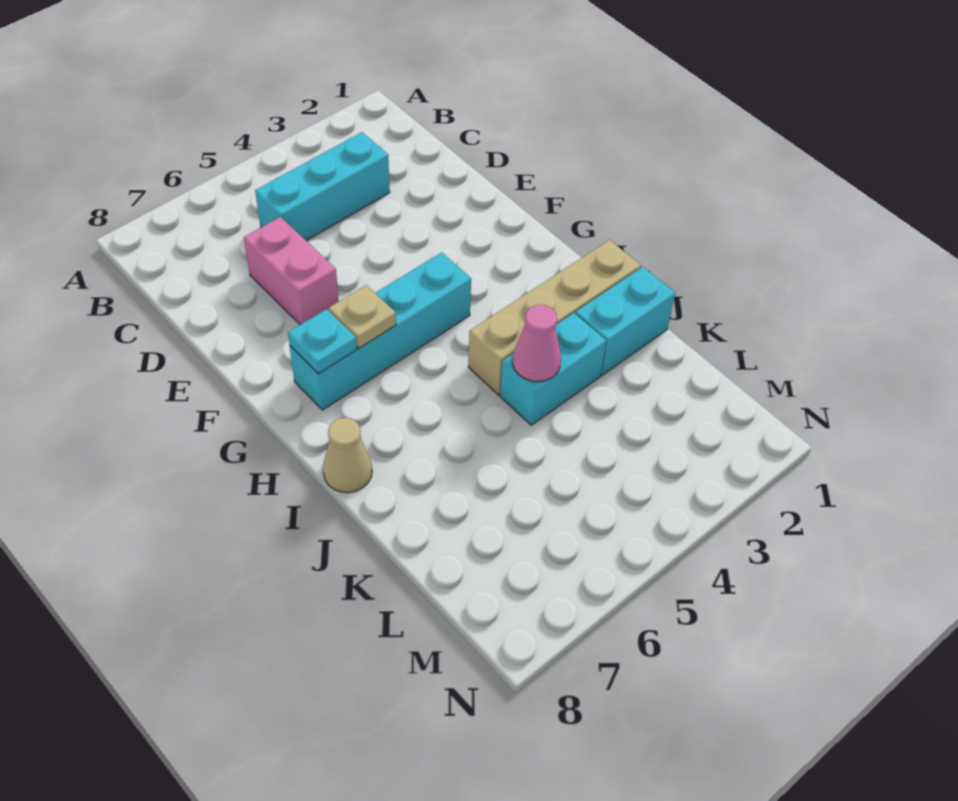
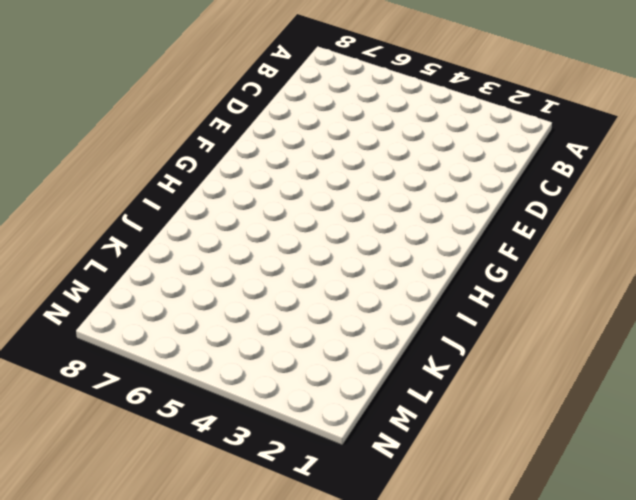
none -> cyan brick C3:C5 level 1
none -> pink brick D6:E6 level 1

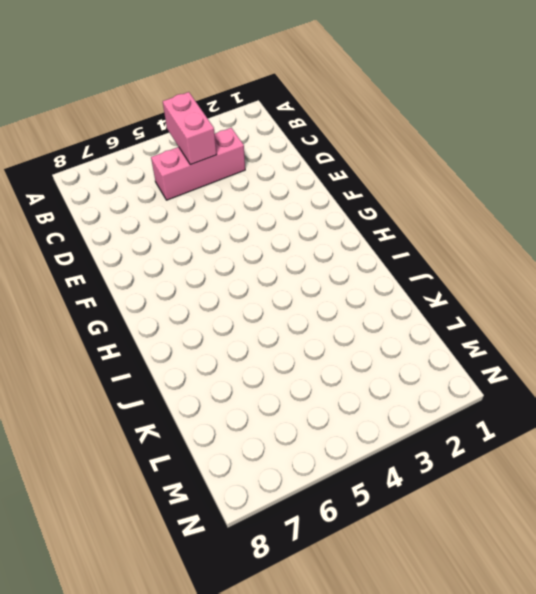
pink brick B4:C4 level 2 -> pink brick D6:E6 level 1
pink brick C3:C5 level 1 -> cyan brick C3:C5 level 1
none -> cyan brick G4:G7 level 1
none -> tan brick I1:I4 level 1

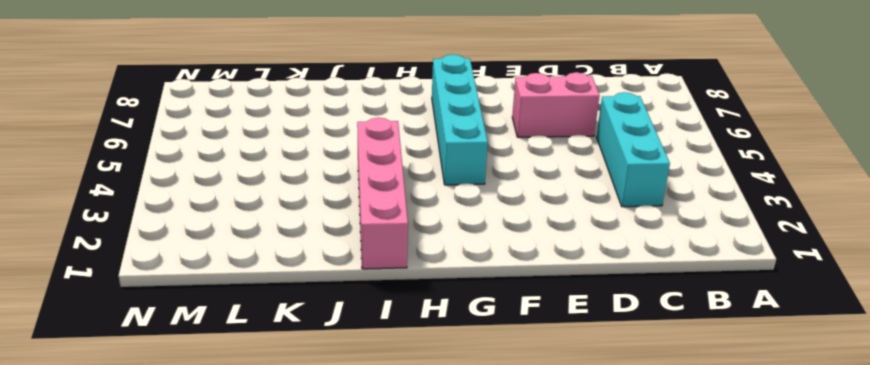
pink brick I1:I4 level 1 -> tan brick I1:I4 level 1
none -> tan cone I8 level 1
none -> cyan brick J1:J2 level 1

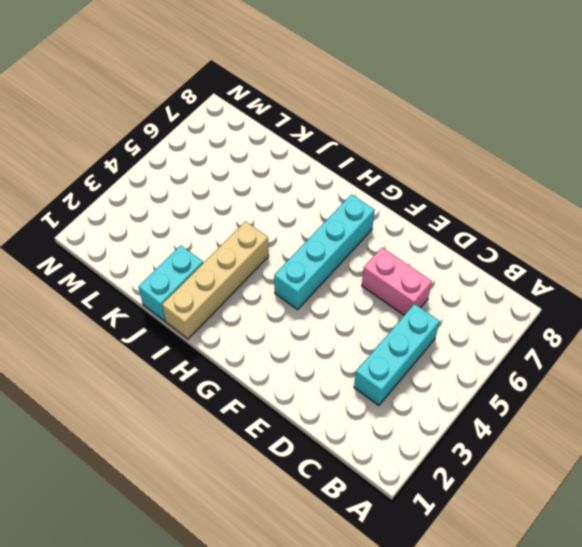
none -> tan cone I8 level 1
none -> cyan brick J3:J4 level 1

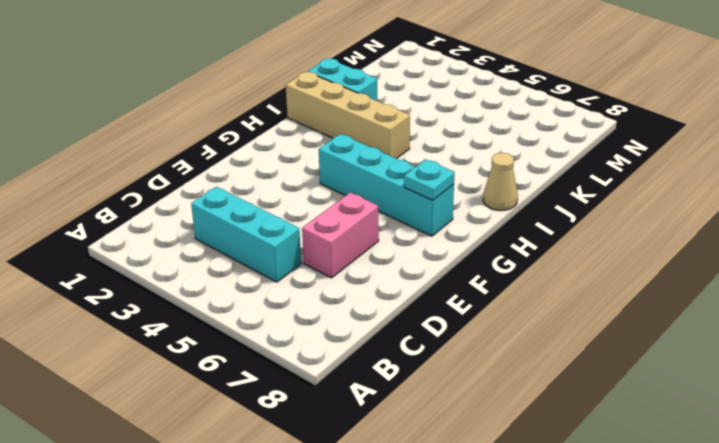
none -> cyan brick J3:J4 level 1
none -> tan plate G6 level 2

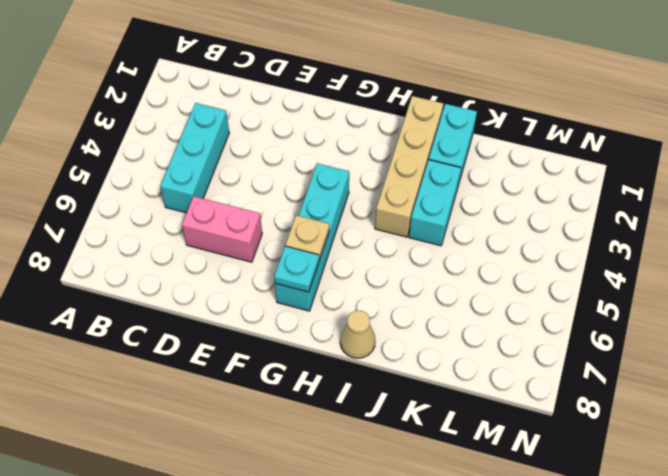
none -> pink cone J4 level 2

